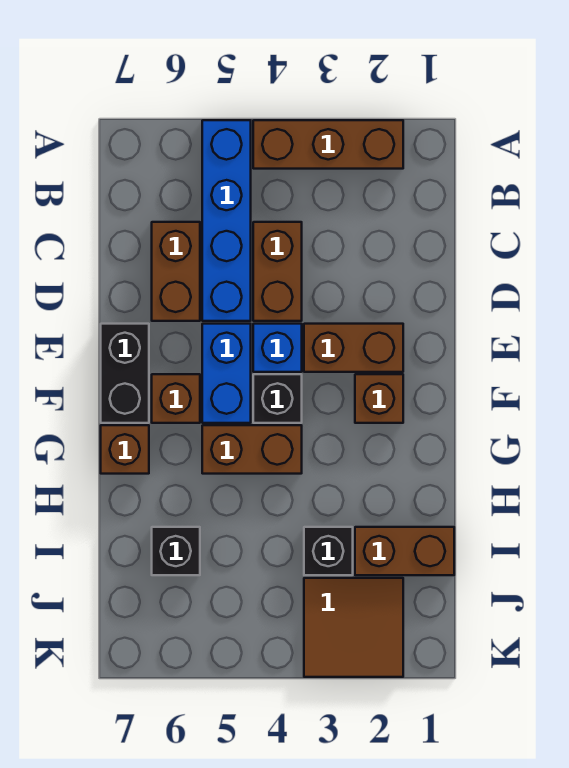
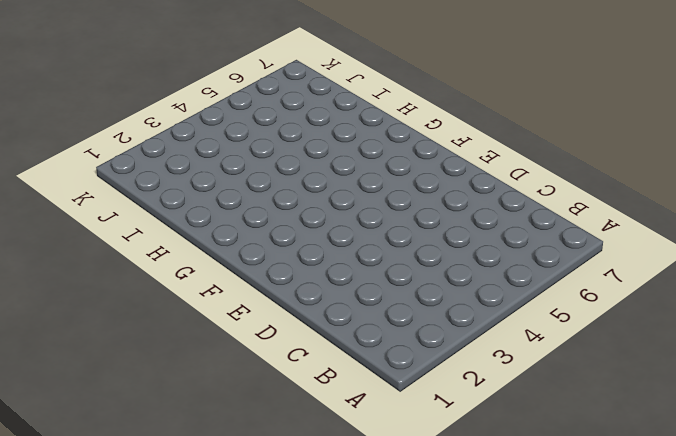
none -> brown brick A2:A4 level 1
none -> blue brick A5:D5 level 1
none -> brown brick C4:D4 level 1

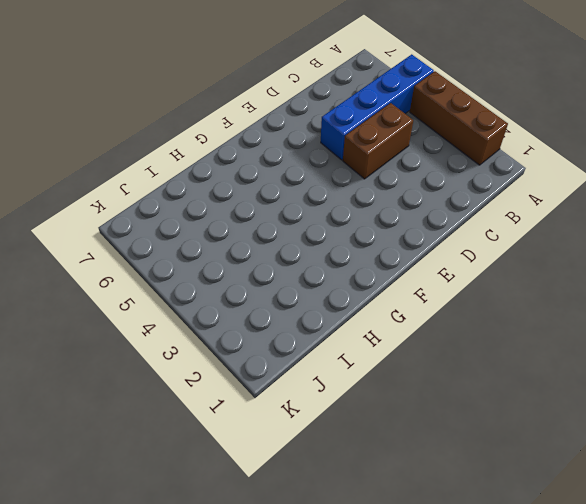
none -> brown brick C6:D6 level 1
none -> brown brick E2:E3 level 1
none -> blue brick E4 level 1

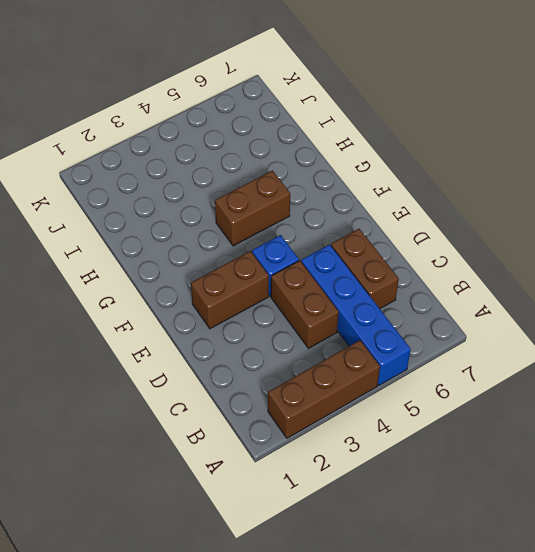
none -> blue brick E5:F5 level 1
none -> black brick E7:F7 level 1
none -> brown brick F2 level 1

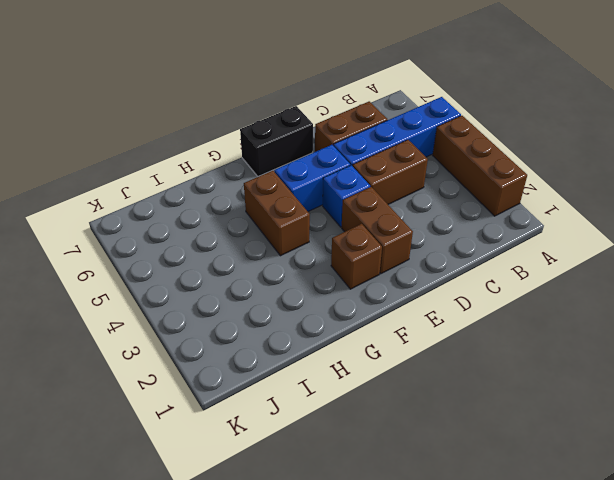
none -> black brick F4 level 1
none -> brown brick F6 level 1
none -> brown brick G7 level 1

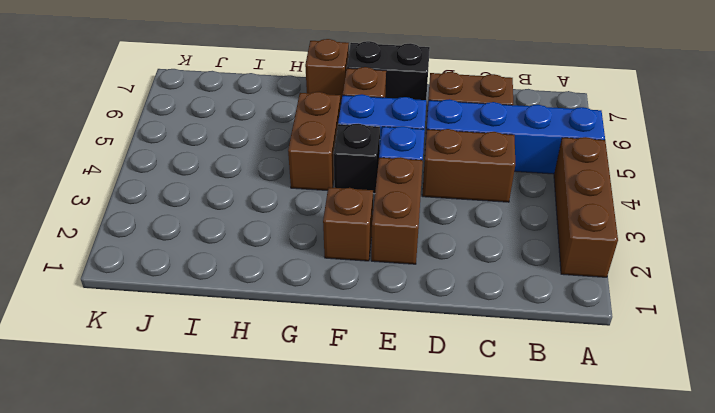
none -> brown brick I1:I2 level 1
none -> black brick I3 level 1
none -> black brick I6 level 1

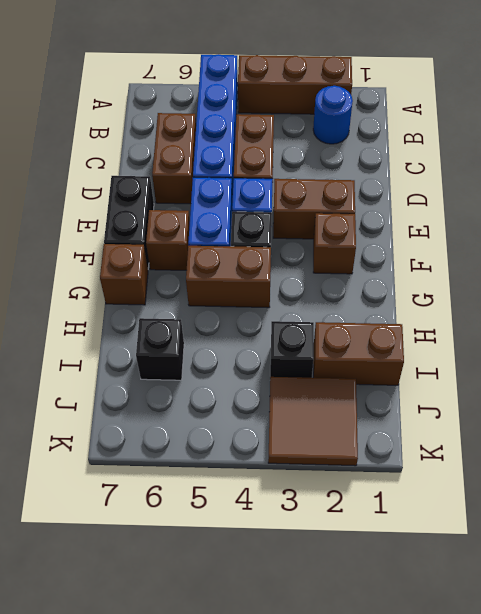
blue round brick B2 level 1 -> none

